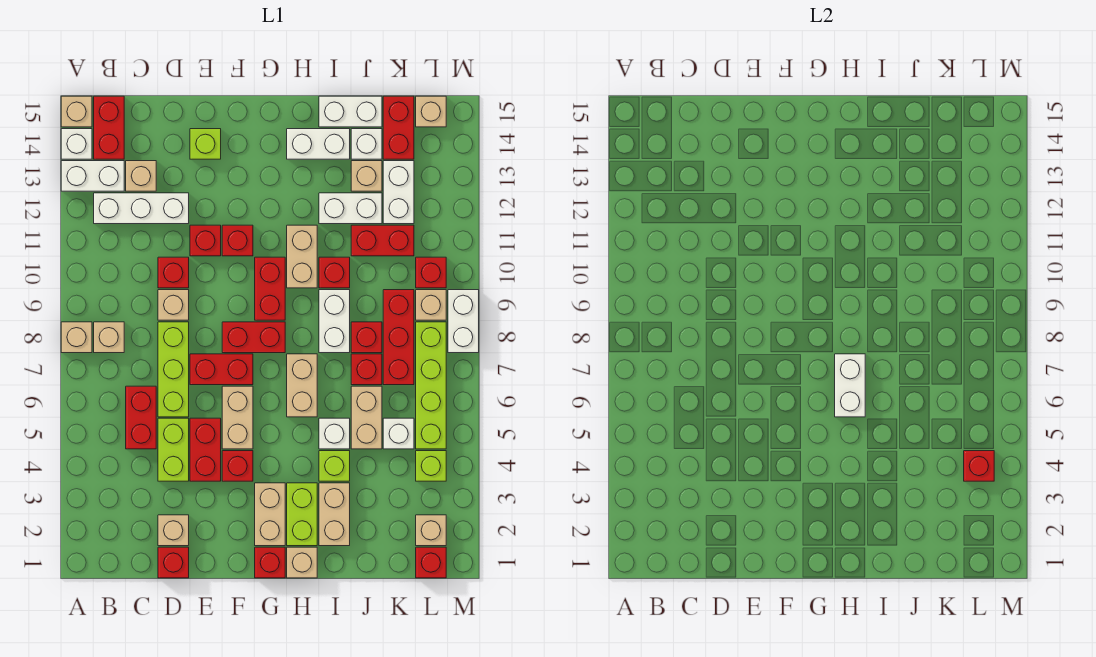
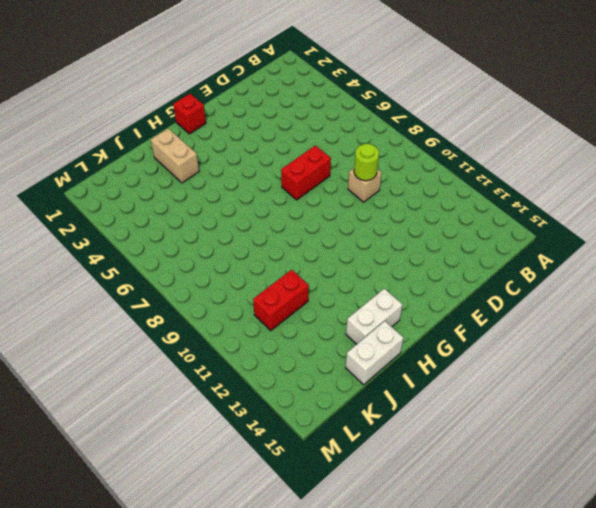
lime round brick D9 level 2 -> none
none -> tan brick A8 level 1
none -> white brick A13:B13 level 1
none -> white brick A14 level 1
none -> tan brick A15 level 1

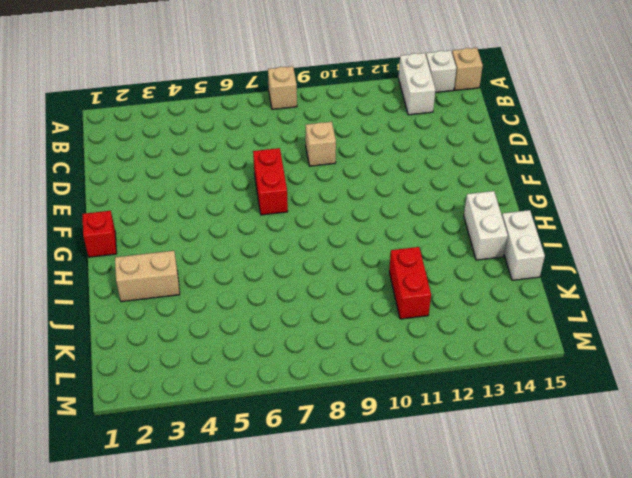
none -> tan brick B8 level 1
none -> white brick B12:D12 level 1
none -> red brick B14:B15 level 1
none -> red brick C5:C6 level 1

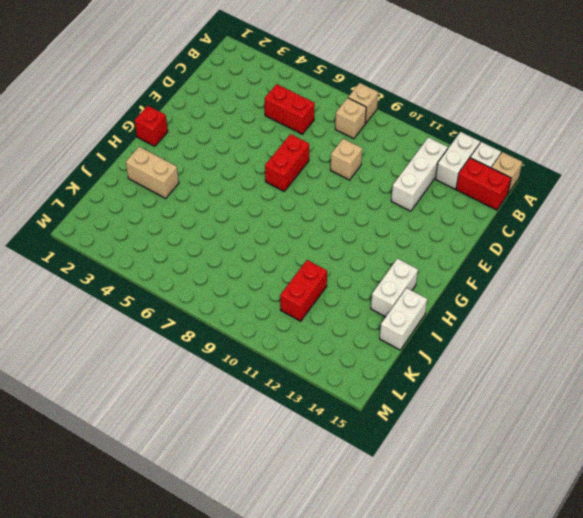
none -> tan brick C13 level 1
none -> red brick D1 level 1
none -> tan brick D2 level 1
none -> lime brick D4:D5 level 1

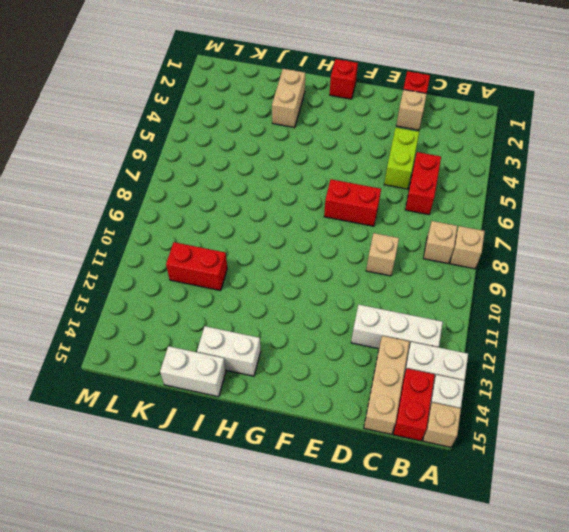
tan brick C13:C15 level 1 -> tan brick C13 level 1
none -> lime brick D6:D8 level 1
none -> red brick D10 level 1
none -> red brick E4:E5 level 1
none -> red brick E11 level 1

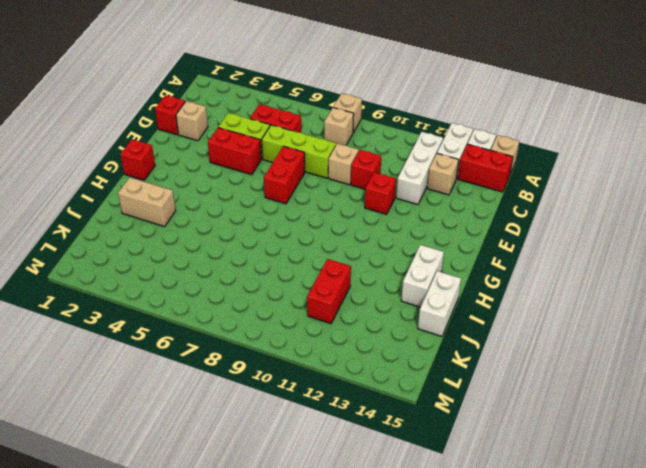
none -> lime brick E14 level 1
none -> red brick F4 level 1
none -> tan brick F5:F6 level 1
none -> red brick F8:G8 level 1

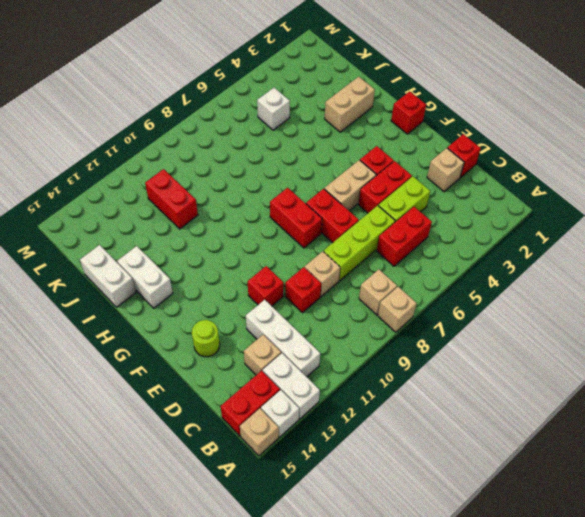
lime round brick E14 level 1 -> lime brick E14 level 1
none -> red brick F11 level 1
none -> tan brick G2:G3 level 1
none -> red brick G9:G10 level 1
none -> tan brick H1 level 1

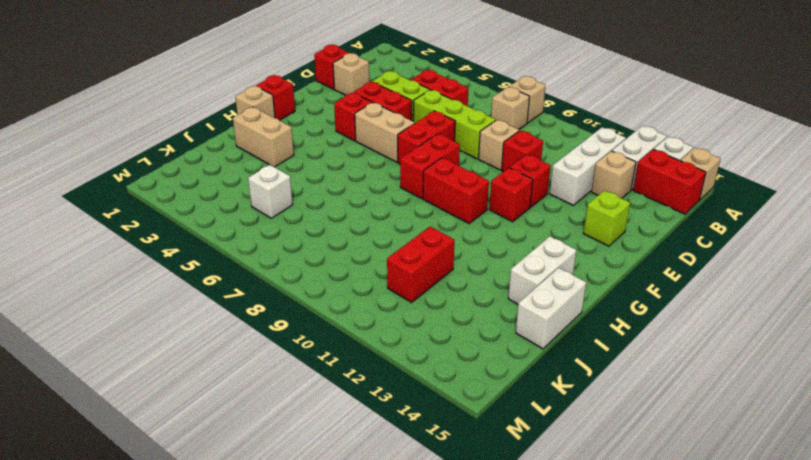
none -> tan brick G2:G3 level 1
none -> lime brick H2:H3 level 1
none -> tan brick H6:H7 level 1
none -> tan brick H10:H11 level 1

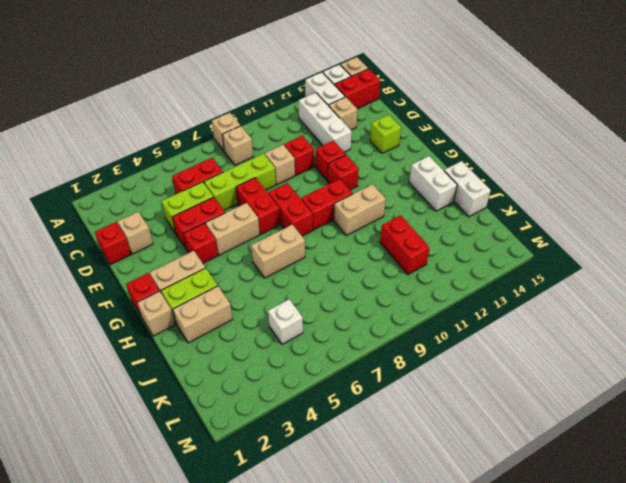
none -> lime brick I4 level 1
none -> white brick I5 level 1
none -> white brick I8:I9 level 1
none -> red brick I10 level 1

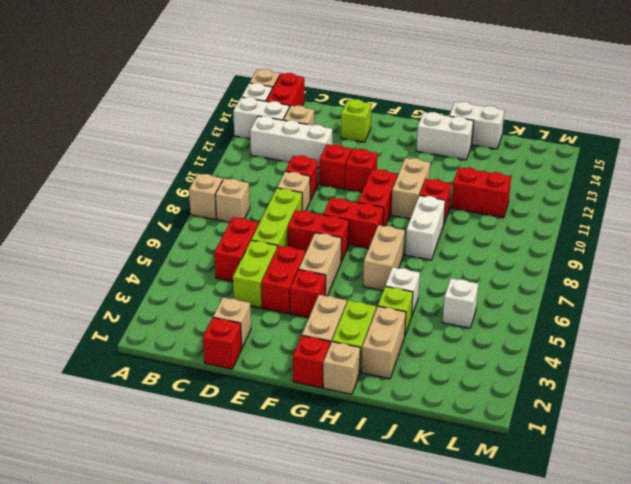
none -> white brick I12:J12 level 1
none -> tan brick J5:J6 level 1
none -> red brick J7 level 1
none -> red brick J8 level 1

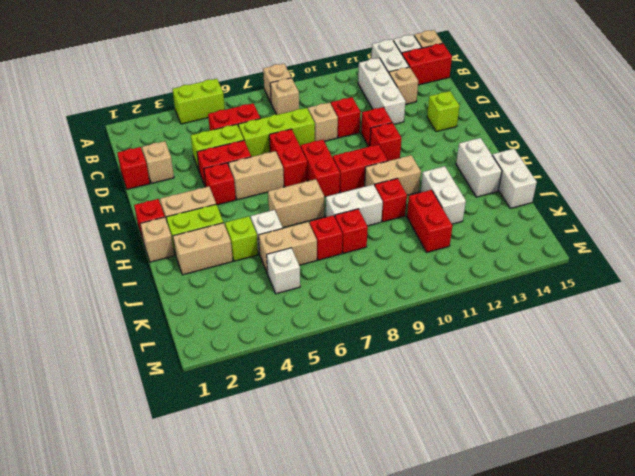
lime brick A4:A5 level 1 -> none
none -> tan brick J13 level 1
none -> white brick J14 level 1
none -> red brick K7:K9 level 1
none -> white brick K12:K13 level 1

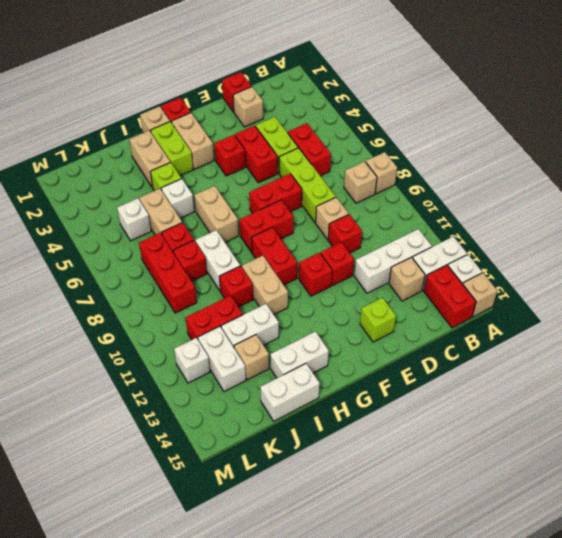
white brick L12 level 1 -> white brick J14 level 1
none -> tan brick F5:F6 level 1
none -> red brick K14:K15 level 1
none -> red brick L1 level 1
none -> tan brick L2 level 1

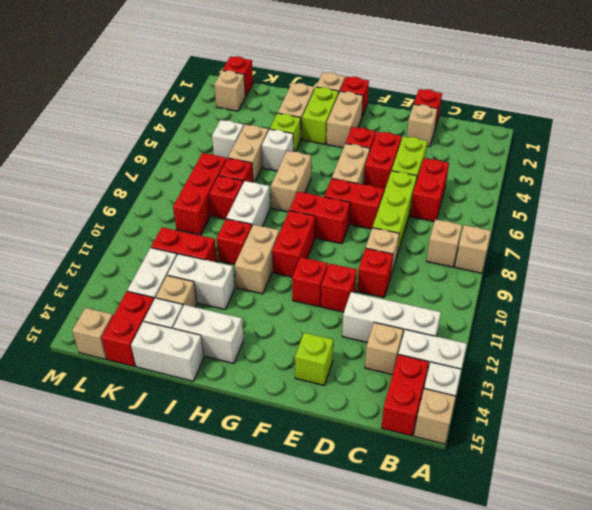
none -> lime brick L4 level 1
none -> lime brick L5:L8 level 1
none -> tan brick L9 level 1
none -> red brick L10 level 1

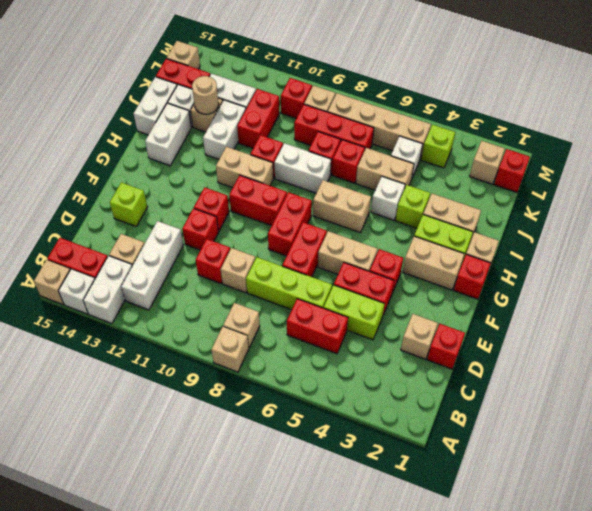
tan round brick J13 level 2 -> none
tan brick L5:L8 level 1 -> lime brick L5:L8 level 1
none -> white brick M8:M9 level 1
none -> white brick H6:H7 level 2
none -> red brick L4 level 2

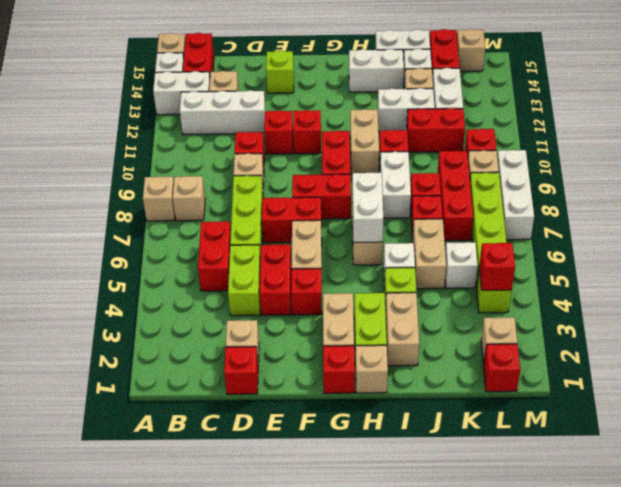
white brick M7:M9 level 1 -> white brick M8:M9 level 1

